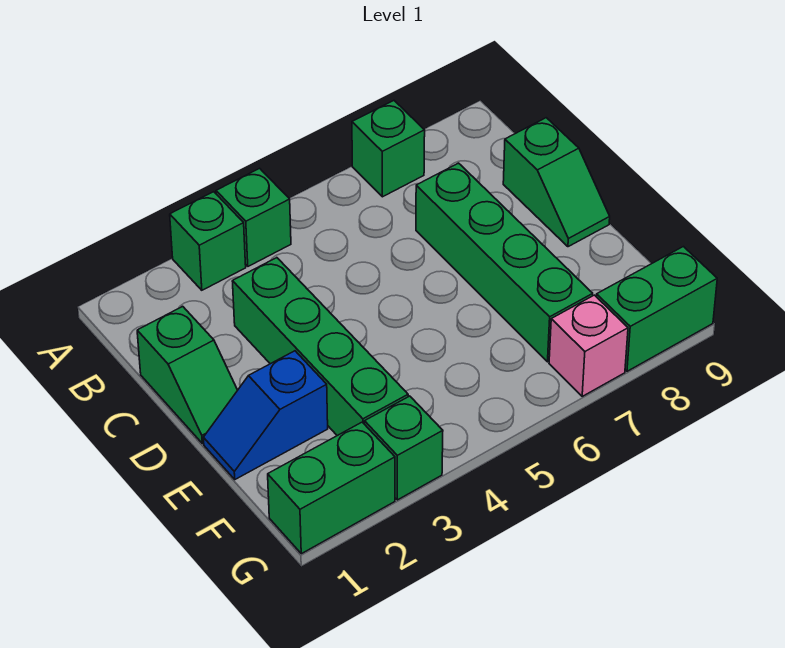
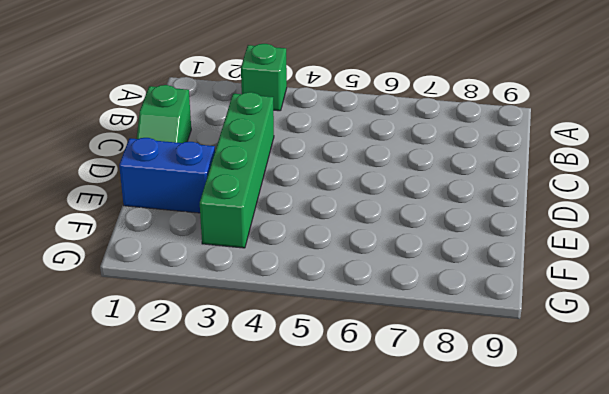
blue brick E1:E2 level 1 -> blue slope E1:E2 level 1 top 2
none -> green brick A4 level 1
none -> green brick A7 level 1
none -> green brick C7:F7 level 1

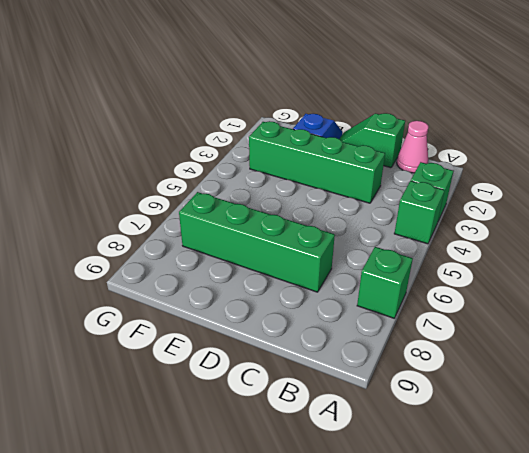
pink cone B1 level 1 -> none
none -> green slope C9:D9 level 1 top C
none -> green brick G1:G2 level 1
none -> green brick G3 level 1

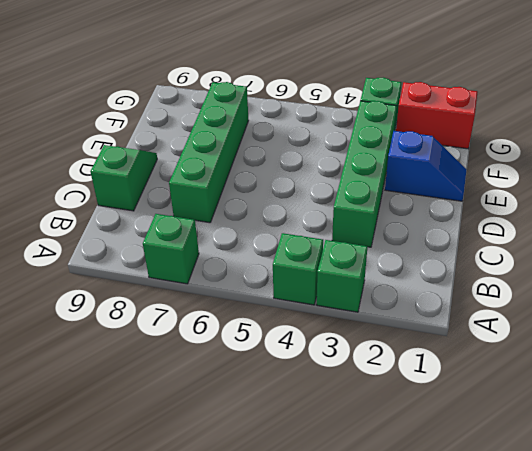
red brick G1:G2 level 1 -> green brick G1:G2 level 1
none -> green slope C1:D1 level 1 top C
none -> pink brick G7 level 1
none -> green brick G8:G9 level 1

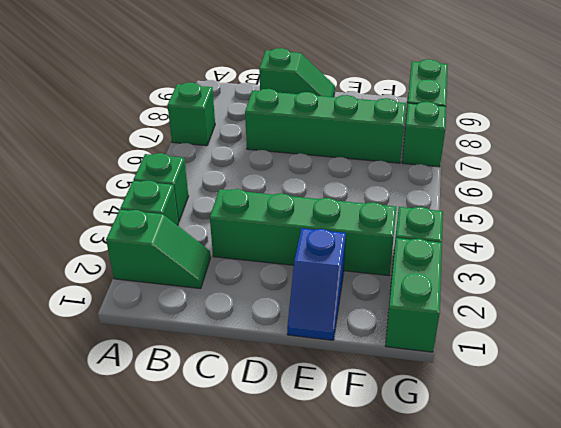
green slope A2:B2 level 1 top A -> green slope C1:D1 level 1 top C
green brick G7 level 1 -> pink brick G7 level 1

